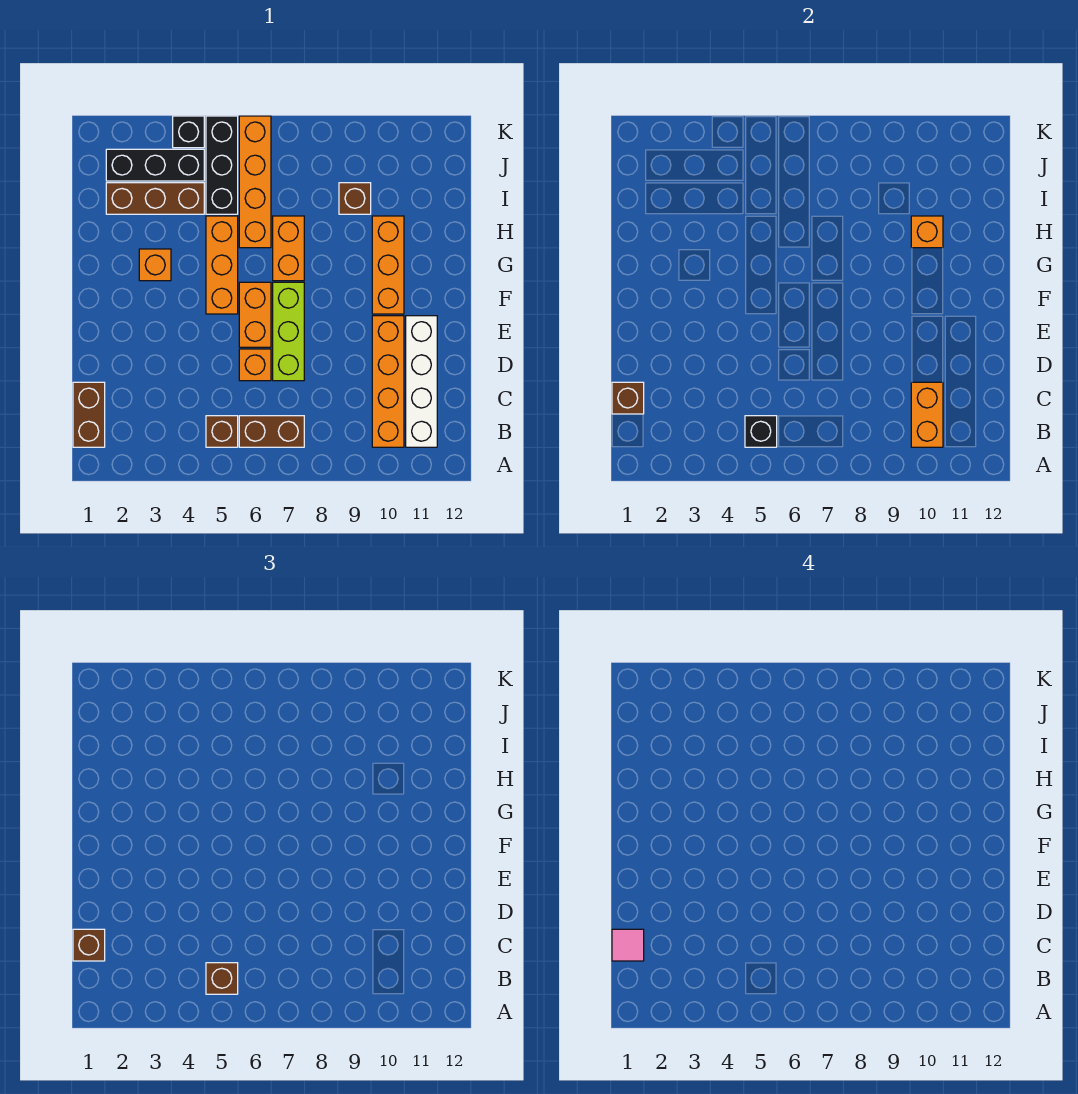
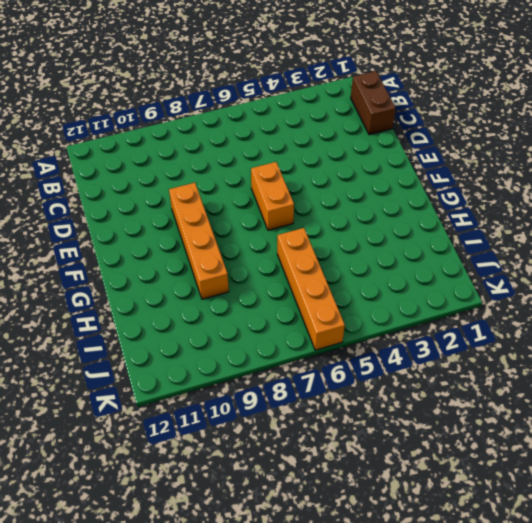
orange brick E9:H9 level 1 -> orange brick B10:E10 level 1
none -> brown brick B5 level 1
none -> brown brick B6:B7 level 1
none -> white brick B11:E11 level 1

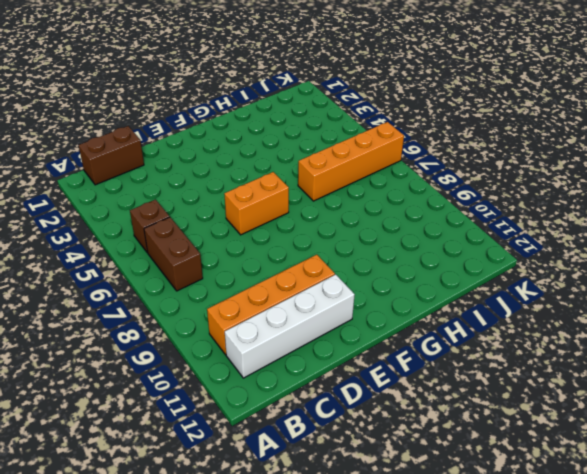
none -> orange brick D6 level 1
none -> lime brick D7:F7 level 1
none -> orange brick F5:H5 level 1

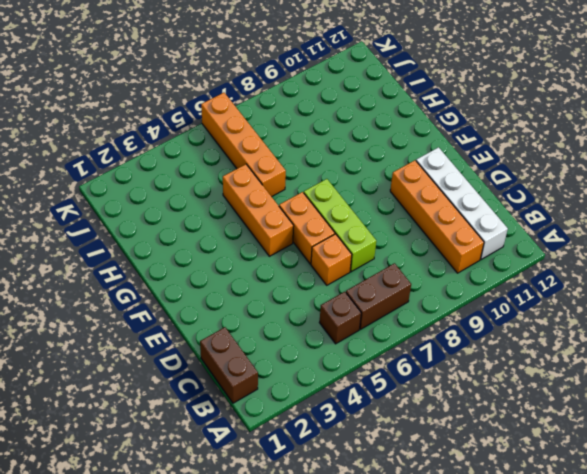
none -> orange brick F10:H10 level 1
none -> orange brick G3 level 1
none -> orange brick G7:H7 level 1

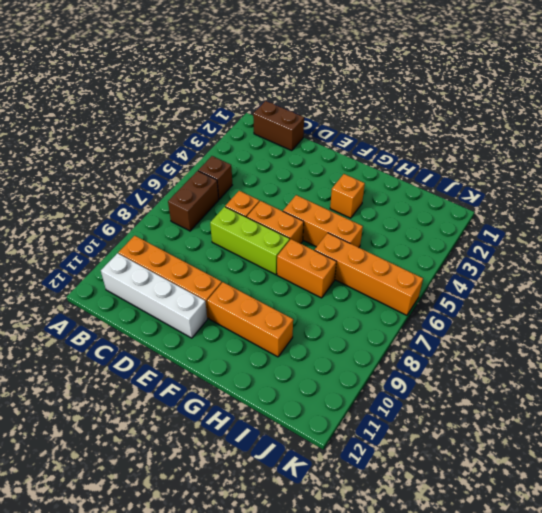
none -> brown brick I2:I4 level 1
none -> black brick I5:K5 level 1
none -> brown brick I9 level 1

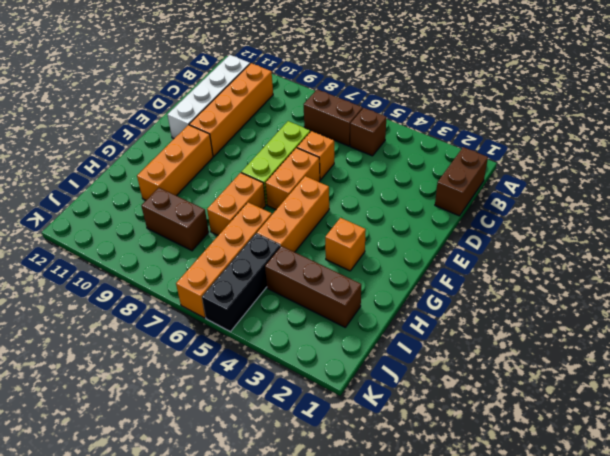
brown brick I8:I9 level 1 -> brown brick I9 level 1
none -> black brick J2:J4 level 1
none -> black brick K4 level 1
none -> black brick B5 level 2

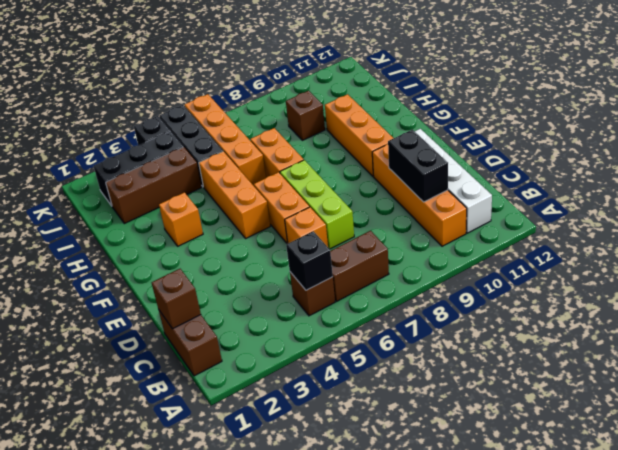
black brick C10:D10 level 2 -> orange brick B10:C10 level 2
none -> orange brick H10 level 2
none -> brown brick B5 level 3
none -> brown brick C1 level 3

